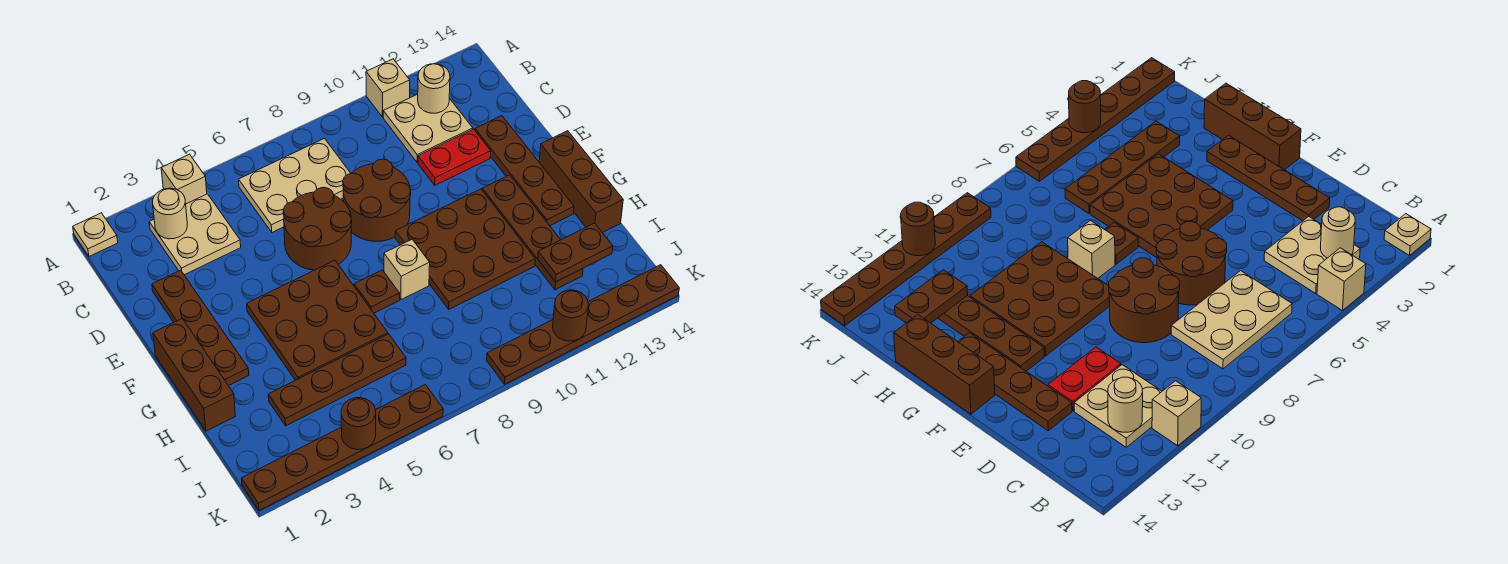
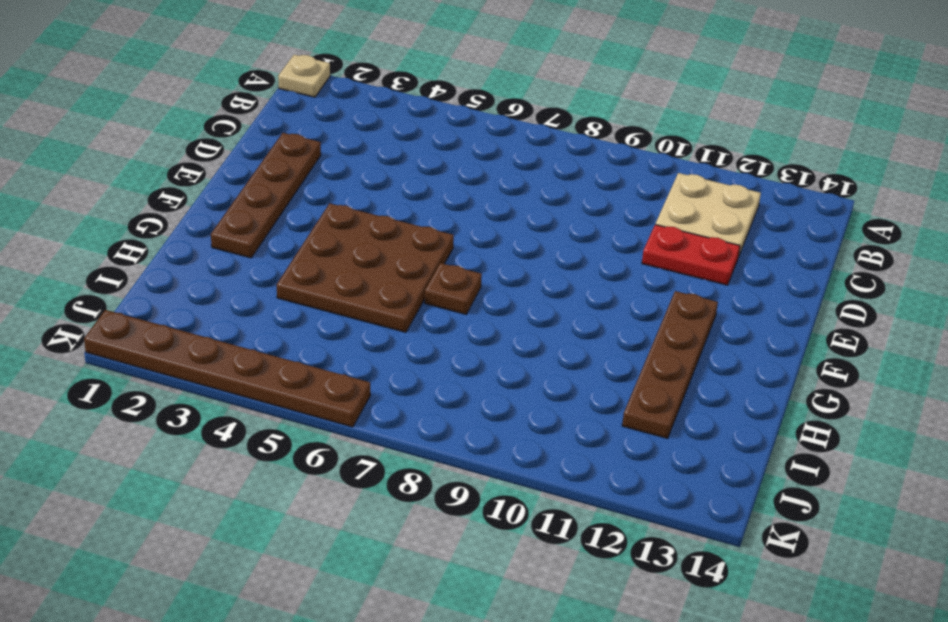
none -> tan brick A4 level 1
none -> tan brick A11 level 1
none -> tan plate B3:C4 level 1

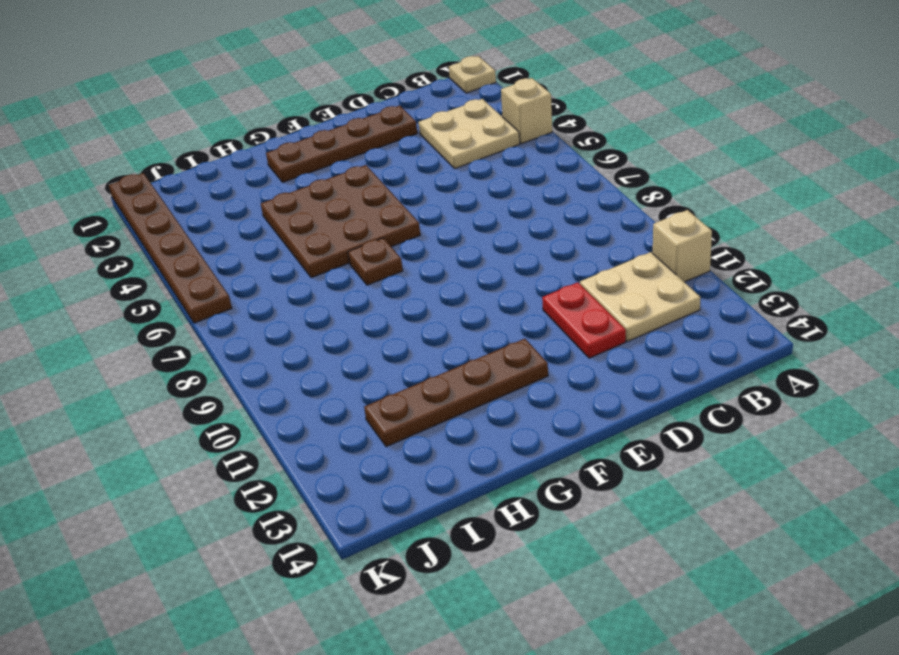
none -> tan plate B6:C8 level 1
none -> brown round brick D6:E7 level 1
none -> brown round brick D8:E9 level 1

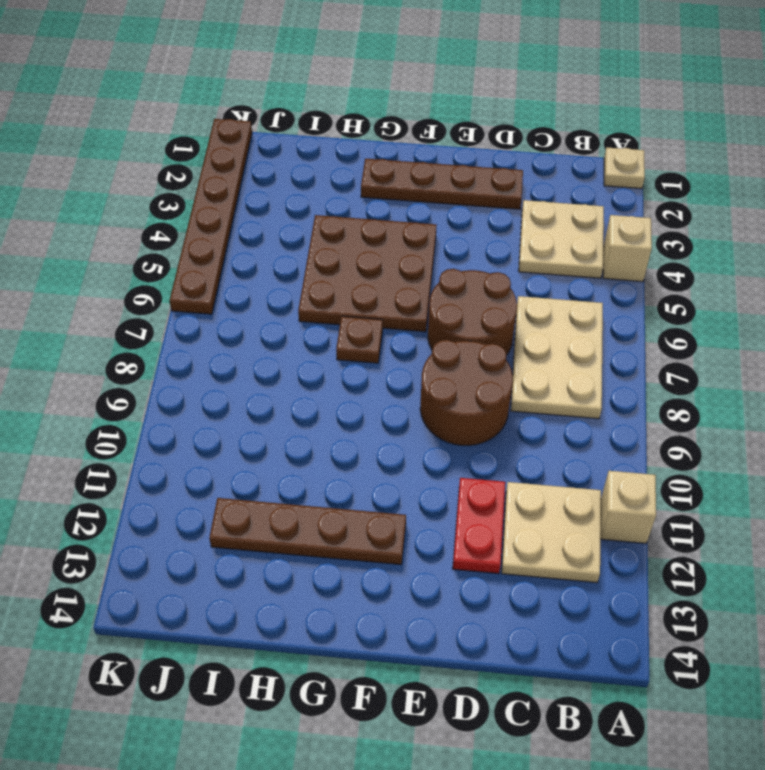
none -> brown plate D13:G13 level 1
none -> brown brick F1:H1 level 1
none -> brown plate F9:H11 level 1

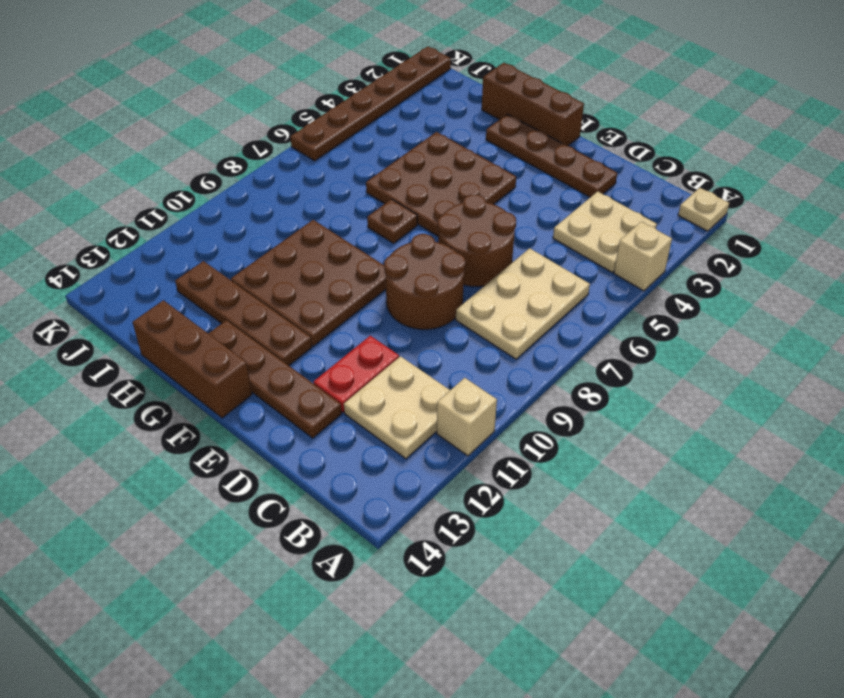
none -> tan brick G8 level 1
none -> brown plate I3:I6 level 1
none -> brown plate K9:K14 level 1

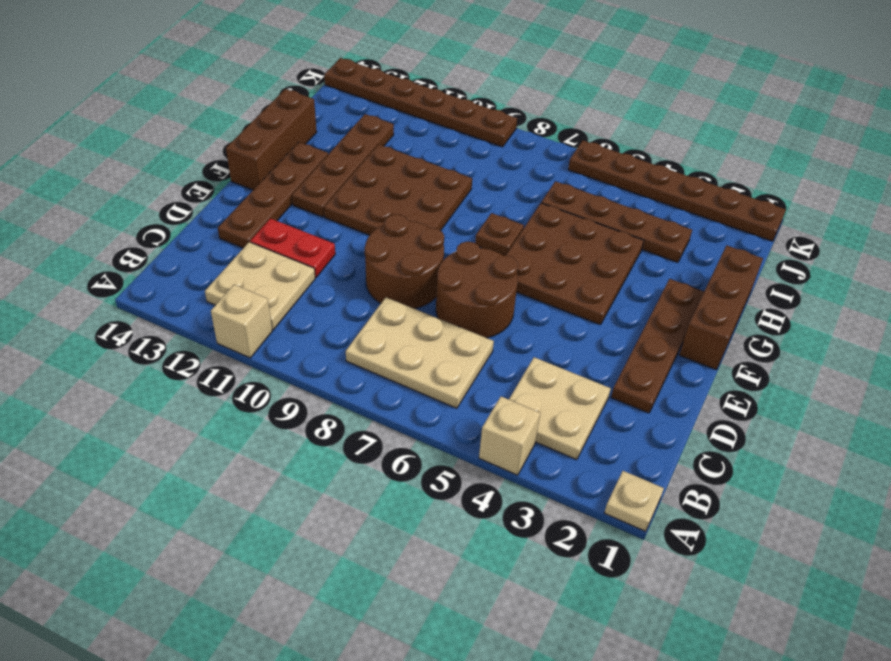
none -> tan brick G8 level 1
none -> tan round brick B3 level 2
none -> tan round brick B12 level 2

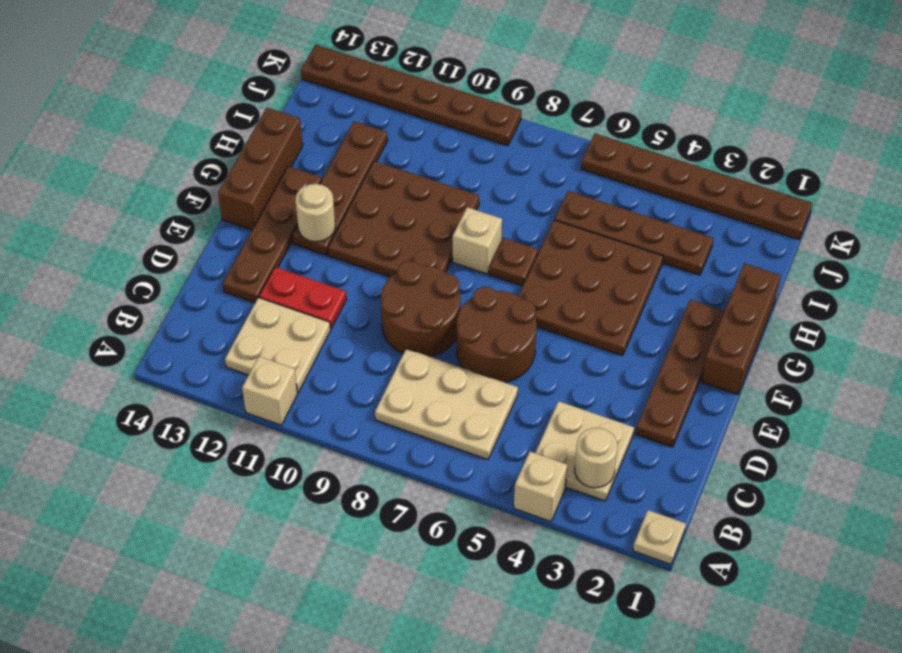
tan round brick F12 level 2 -> tan round brick B12 level 2
none -> brown plate I12:I13 level 2
none -> brown round brick K4 level 2
none -> brown round brick K11 level 2

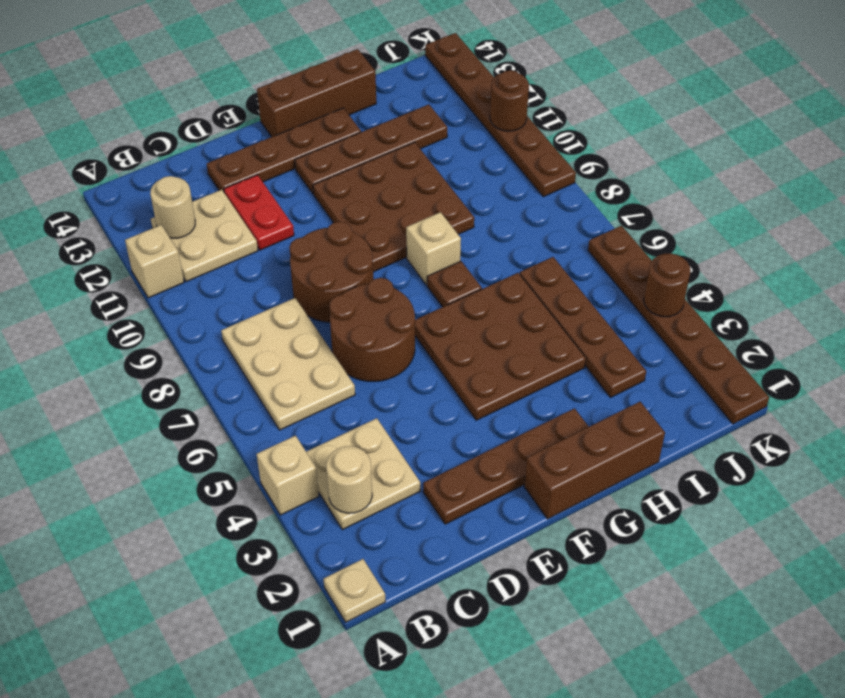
none -> brown plate I12:I13 level 2

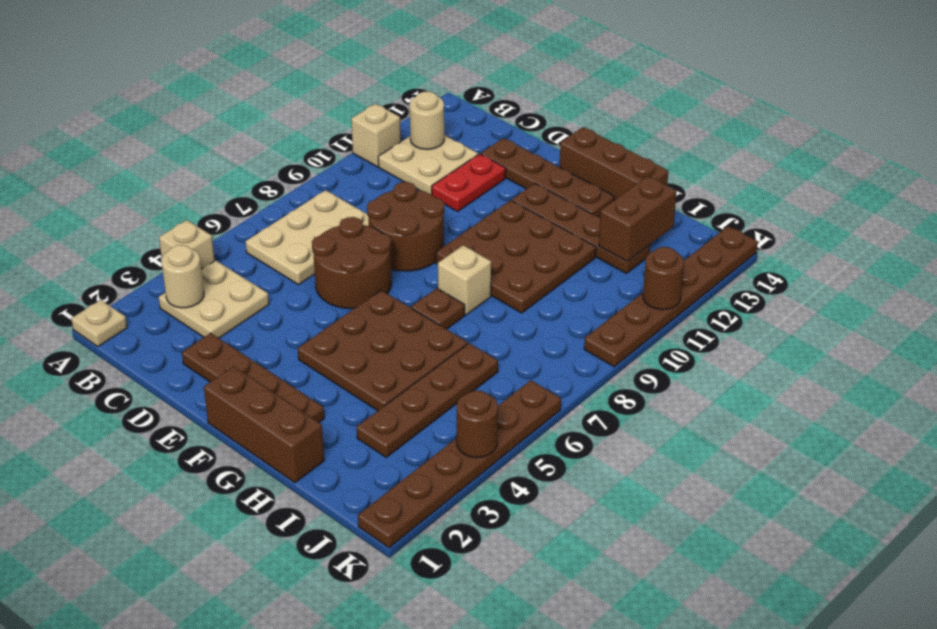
brown brick I12:I13 level 2 -> brown plate I12:I13 level 2

